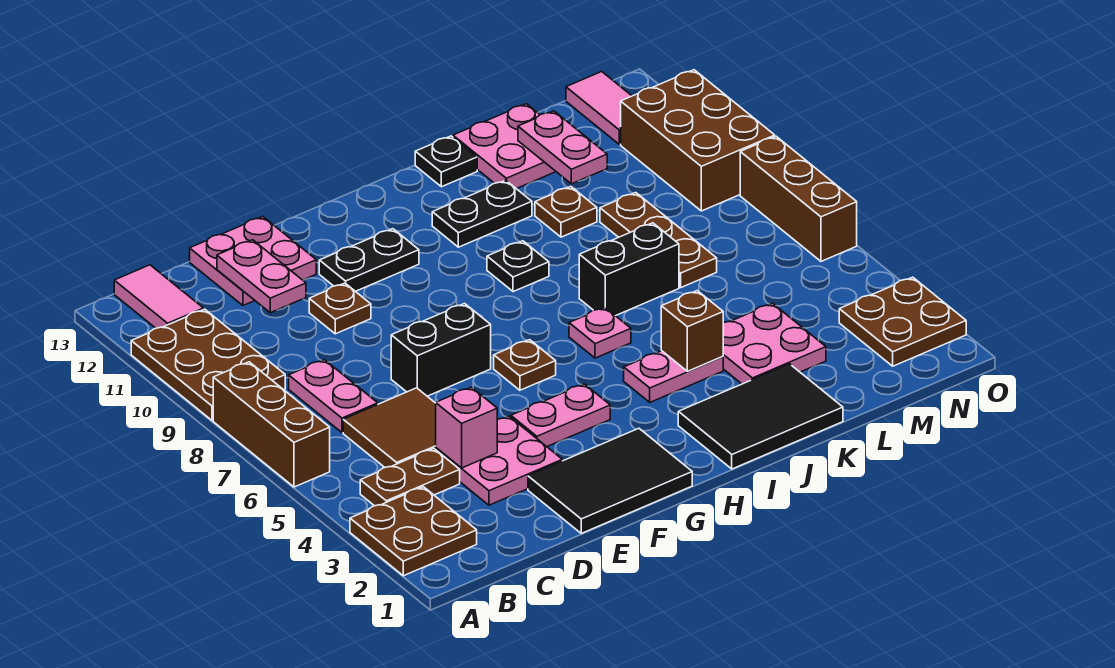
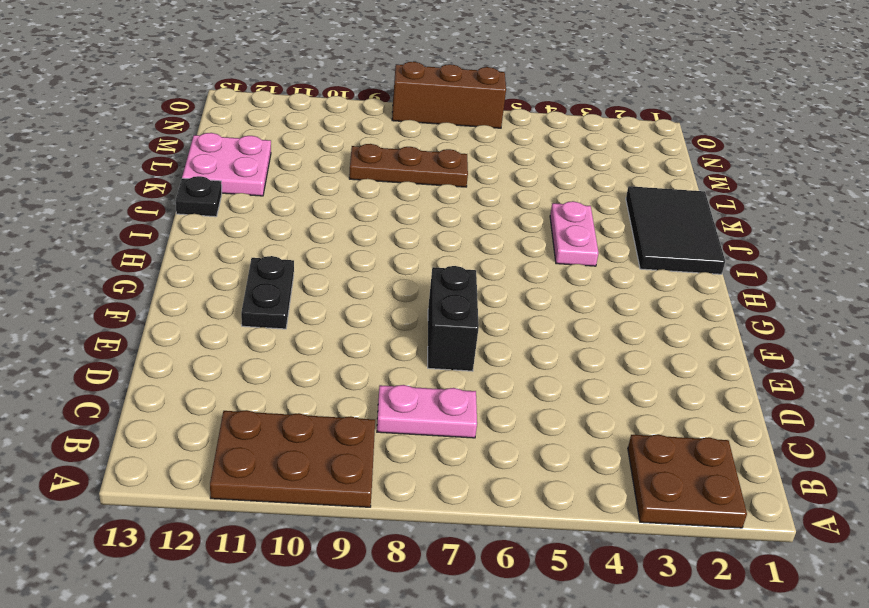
none -> brown brick A6:A8 level 1
none -> brown plate B4:C4 level 1
none -> pink tile B12:B13 level 1
none -> brown tile C5:D6 level 1

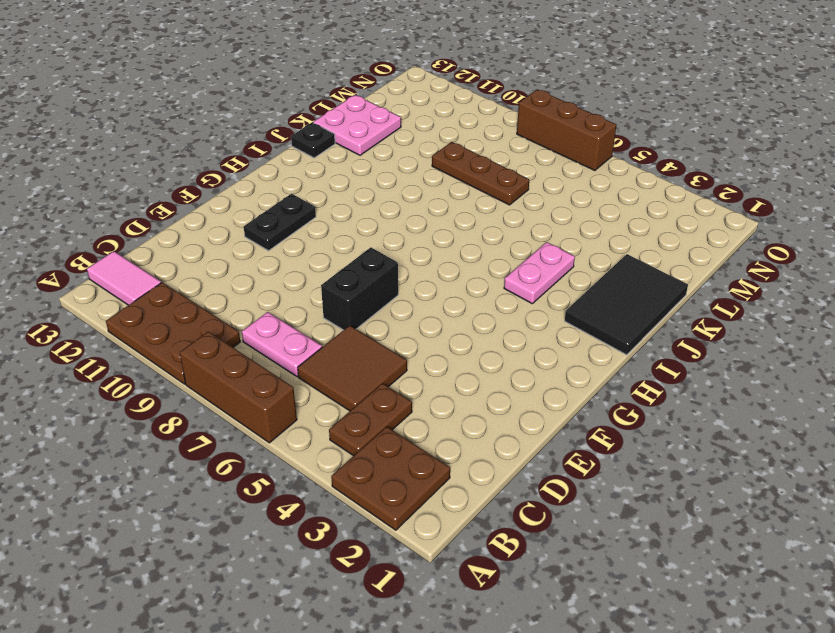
none -> pink plate D3:E4 level 1
none -> pink plate D12:E13 level 1
none -> black tile E1:G2 level 1
none -> brown plate E10 level 1

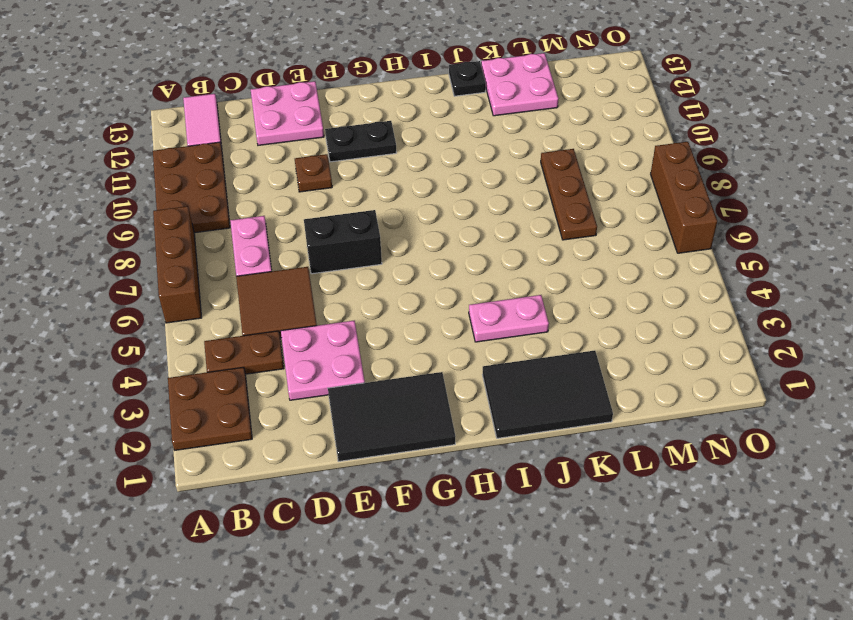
none -> pink plate F4:G4 level 1
none -> brown plate G6 level 1
none -> pink plate I6 level 1
none -> black plate I9 level 1

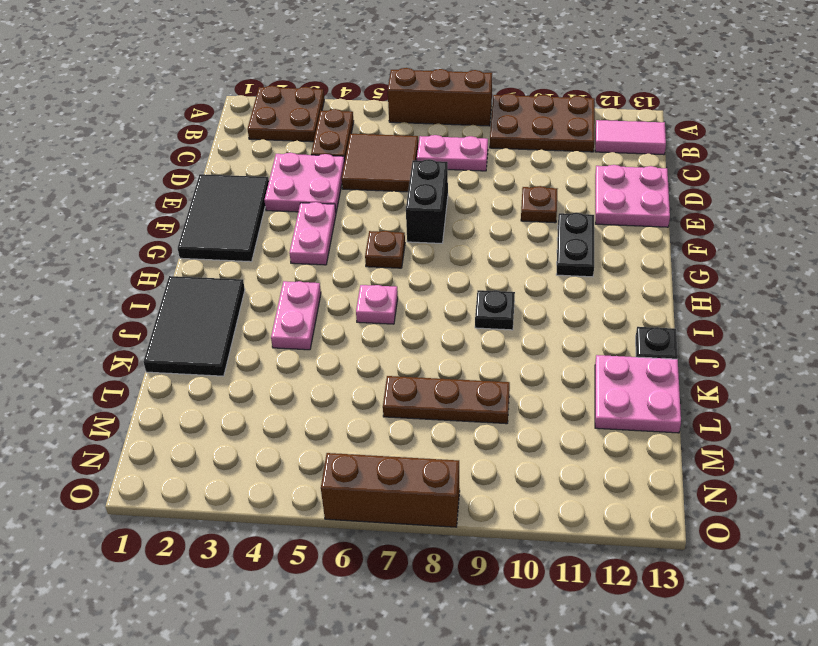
none -> black plate I11:J11 level 1
none -> black brick J7:K7 level 1
none -> pink plate K3:L4 level 1
none -> brown plate K10 level 1

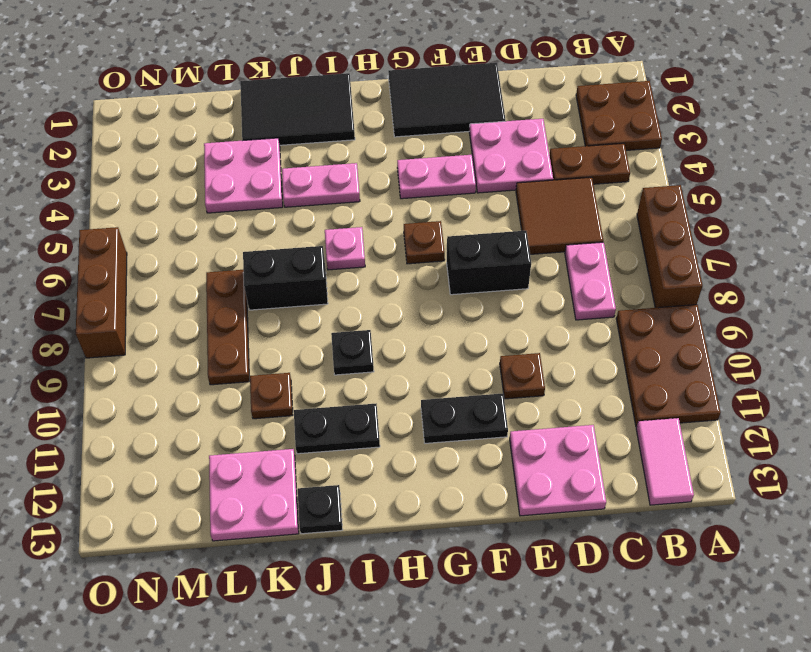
none -> brown plate N2:O3 level 1
none -> brown brick N9:O11 level 1
none -> pink tile N12:N13 level 1
none -> pink brick D4 level 2

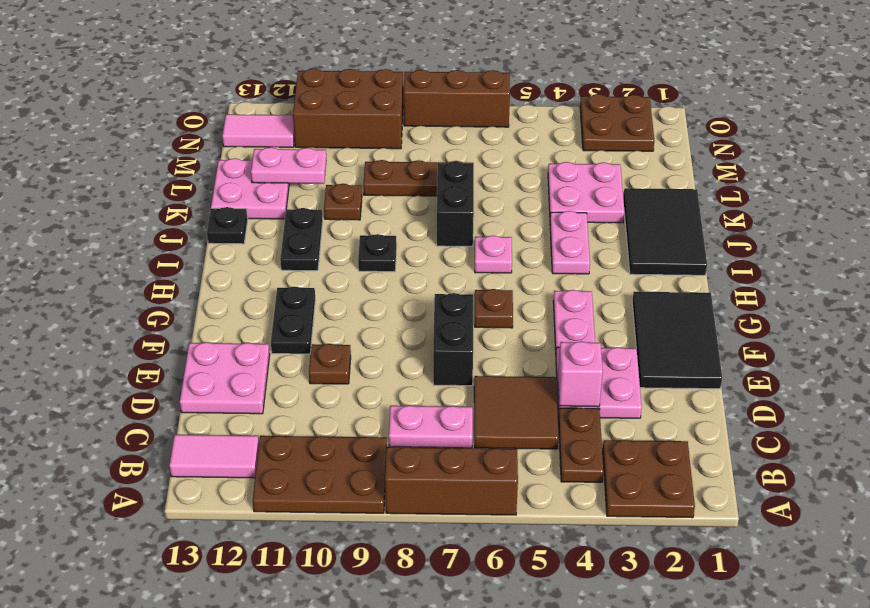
none -> pink plate D11:D12 level 2
none -> brown brick J4 level 2

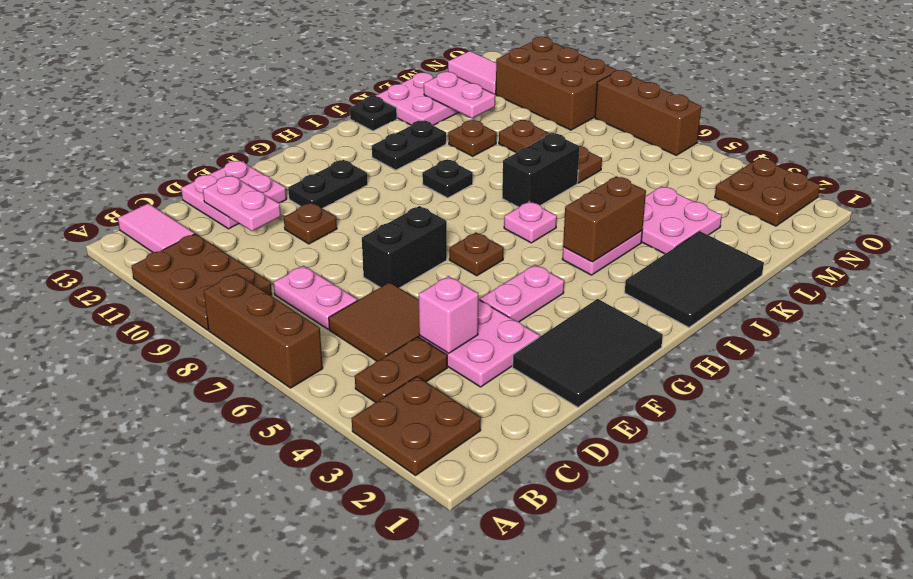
brown brick I4:J4 level 2 -> brown brick J4 level 2

